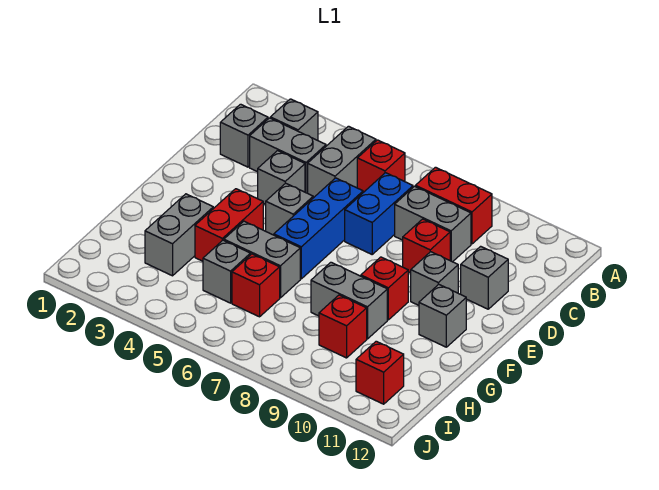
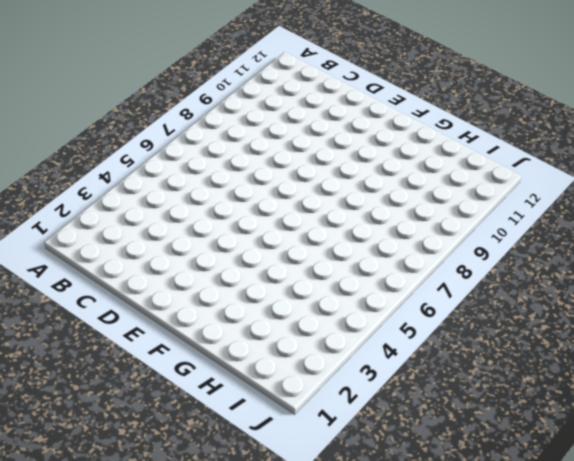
none -> grey brick B3 level 1
none -> grey brick B5:C5 level 1
none -> red brick B6 level 1

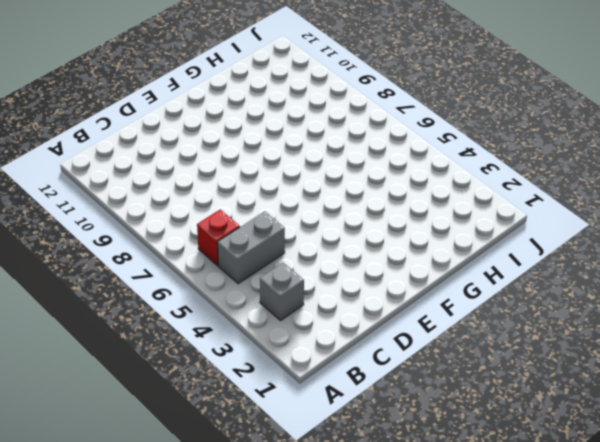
none -> red brick B8:B9 level 1
none -> grey brick C2 level 1
none -> grey brick C3:C4 level 1

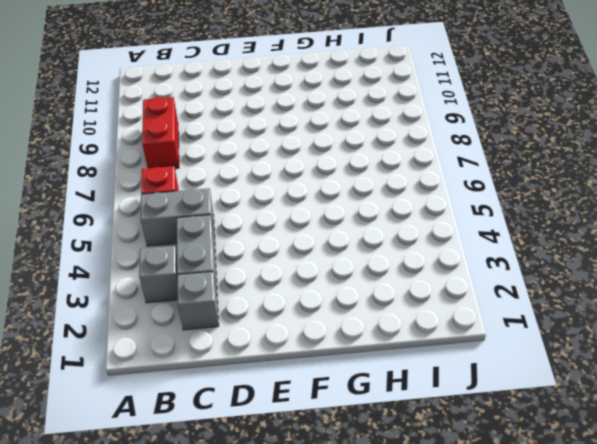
none -> blue brick C7:D7 level 1
none -> grey brick C8:C9 level 1
none -> grey brick D4 level 1

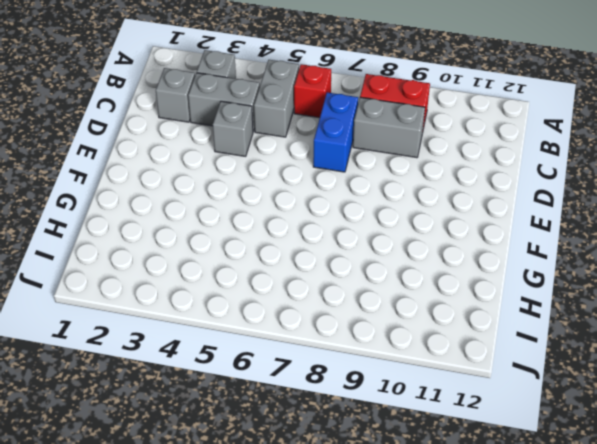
none -> blue brick D6:F6 level 1
none -> red brick D9 level 1
none -> grey brick D11 level 1

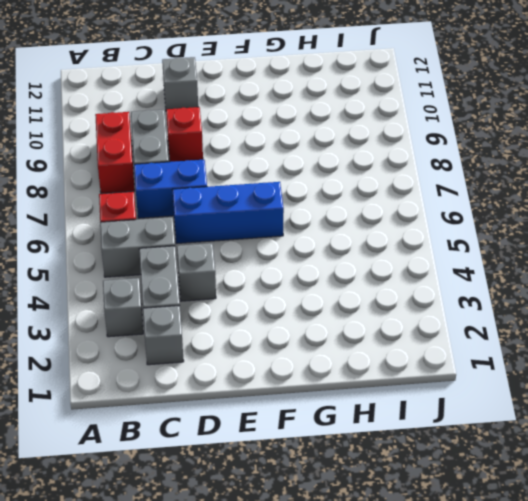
none -> grey brick E5 level 1
none -> grey brick E10 level 1
none -> red brick F4:G4 level 1

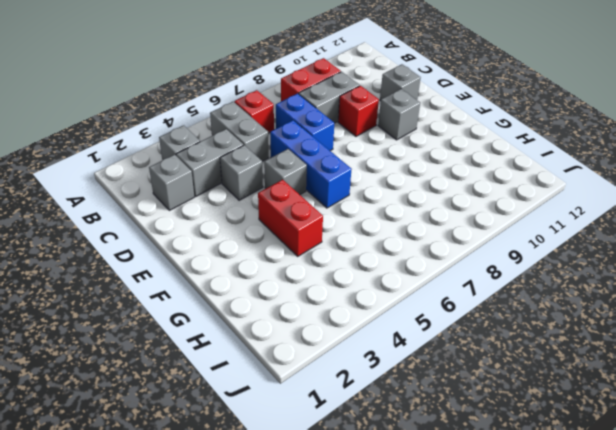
none -> red brick F9 level 1
none -> grey brick F11 level 1
none -> grey brick G3:H3 level 1

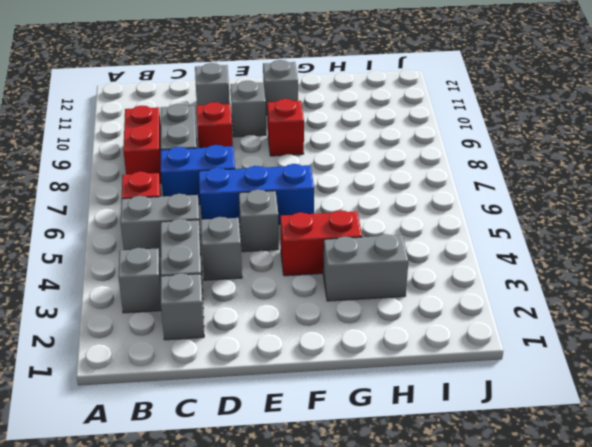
none -> grey brick G5:G6 level 1
none -> grey brick G8:G9 level 1
none -> grey brick H5 level 1

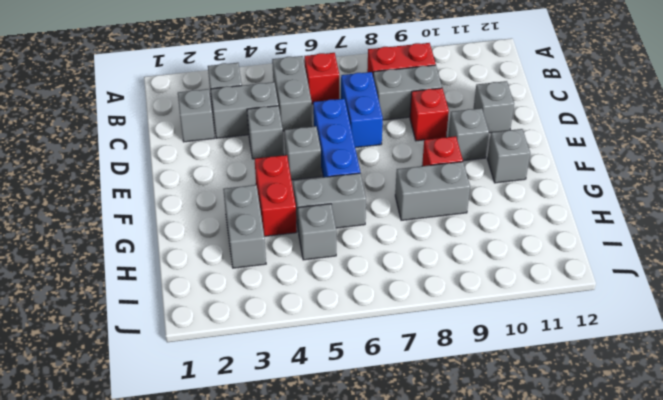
none -> red brick H6 level 1
none -> red brick H9 level 1
none -> red brick I11 level 1

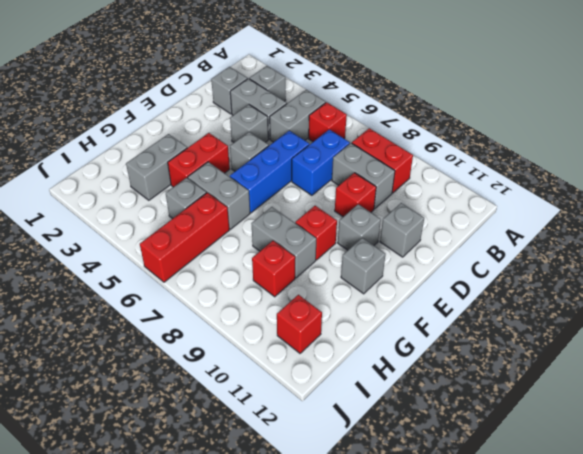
red brick H6:J6 level 1 -> red brick H6 level 1

